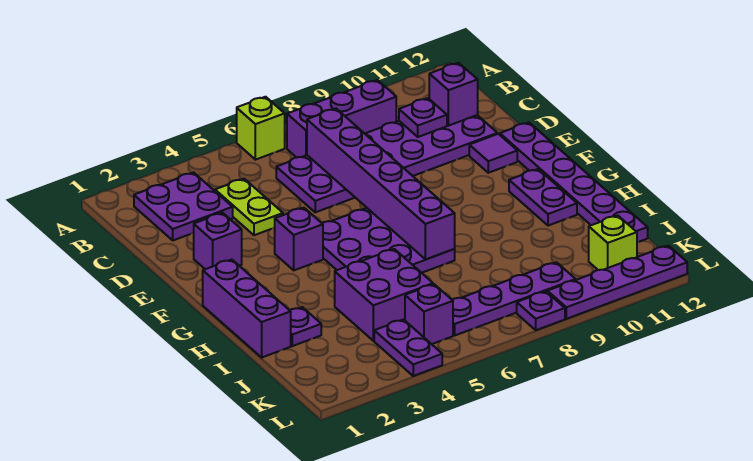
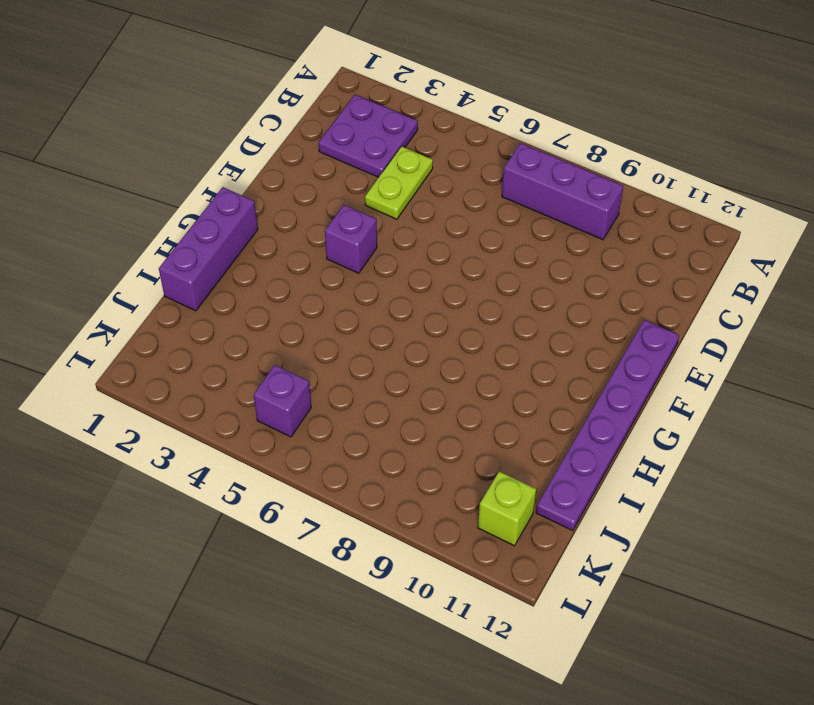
none -> lime brick A6 level 1
none -> purple plate C6:D11 level 1
none -> purple brick E2 level 1

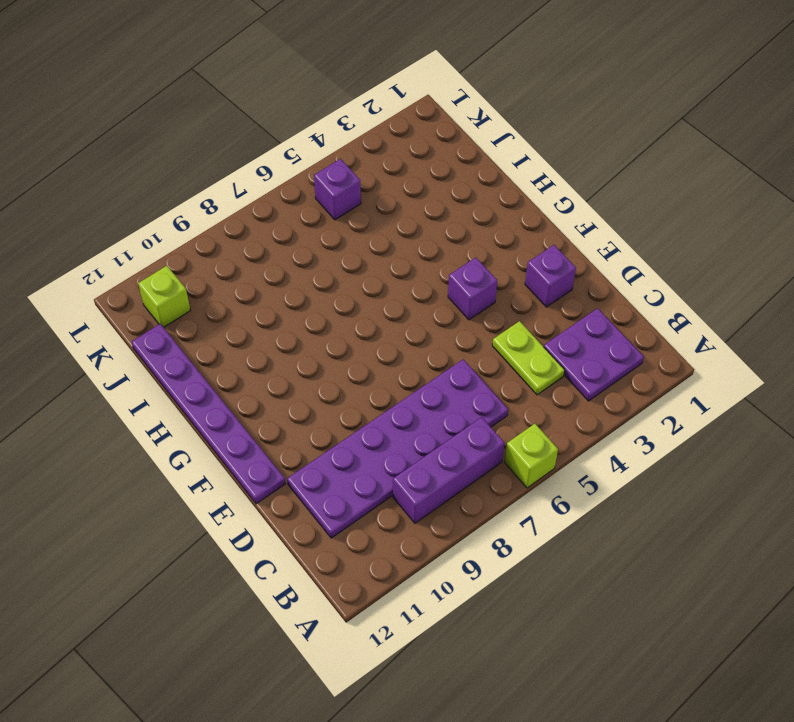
none -> purple tile E11 level 1
none -> purple plate F5:H7 level 1
none -> purple brick G1:I1 level 1

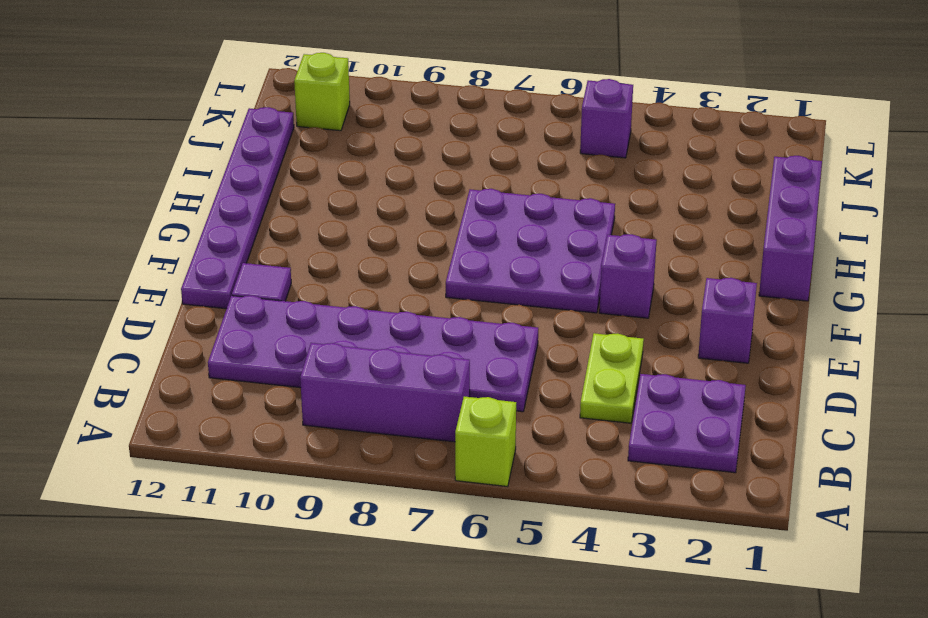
none -> purple plate G11:H11 level 1
none -> purple plate I2 level 1
none -> purple brick I4:J5 level 1

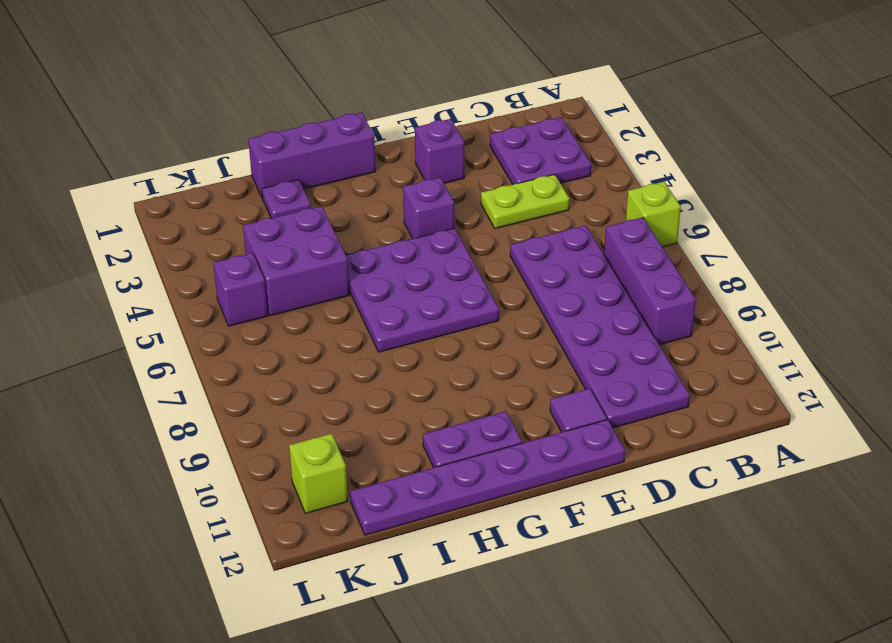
none -> purple plate K4:L4 level 1
none -> purple plate K6:K9 level 1
none -> purple plate L8 level 1

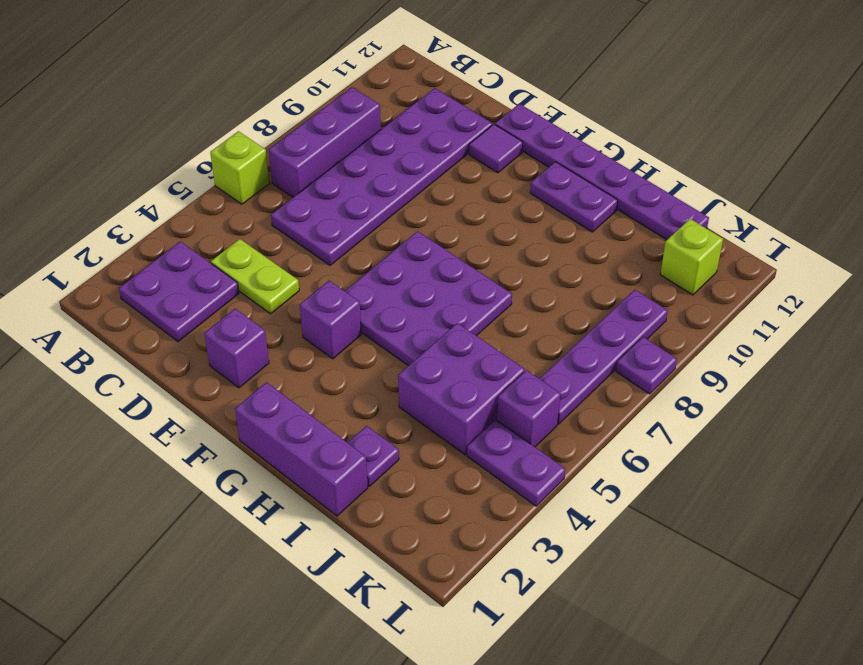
none -> purple plate L9:L12 level 1
none -> purple brick C7:H7 level 2
none -> purple plate C10 level 2

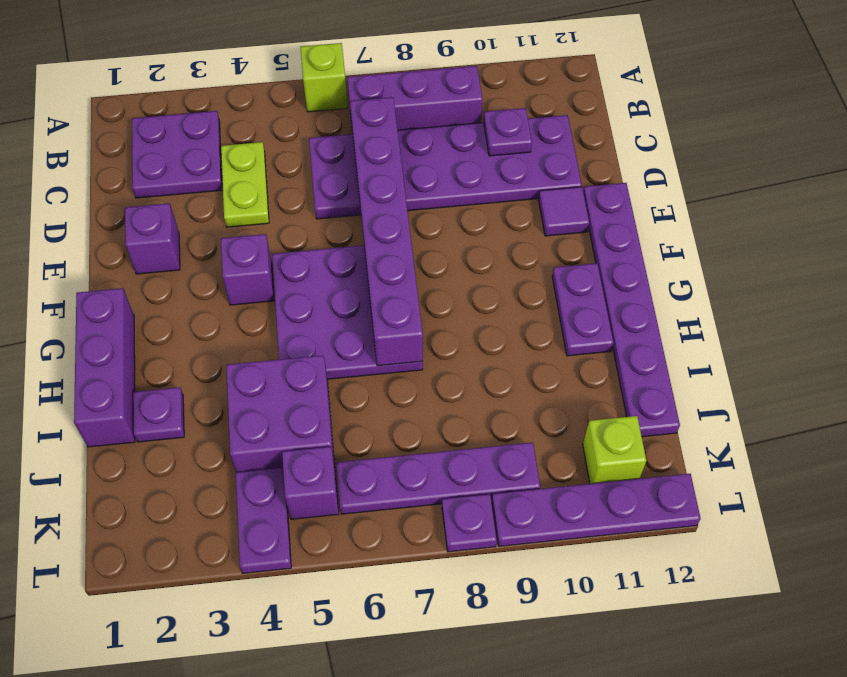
none -> purple brick C11 level 2

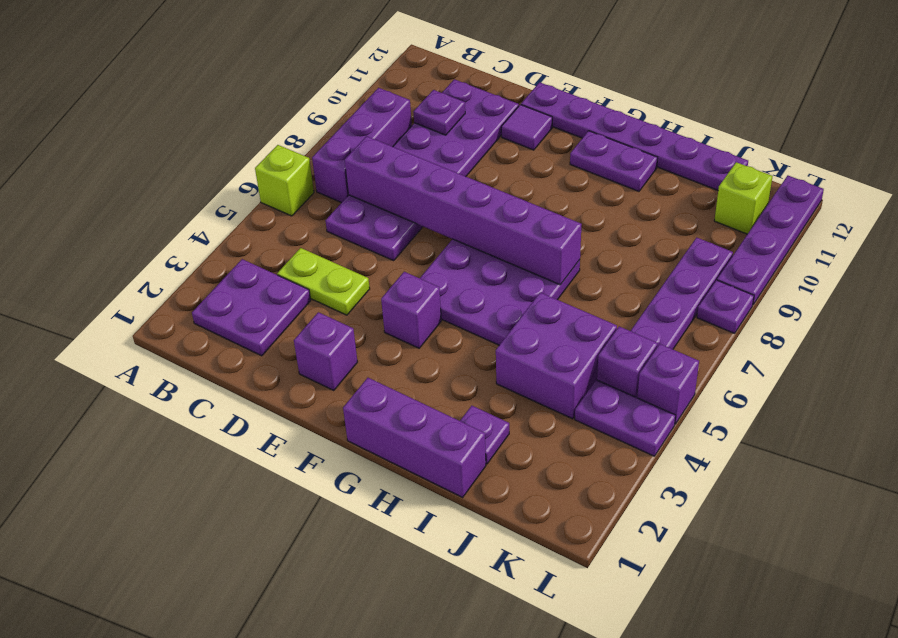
purple brick L5 level 1 -> purple brick C11 level 2

